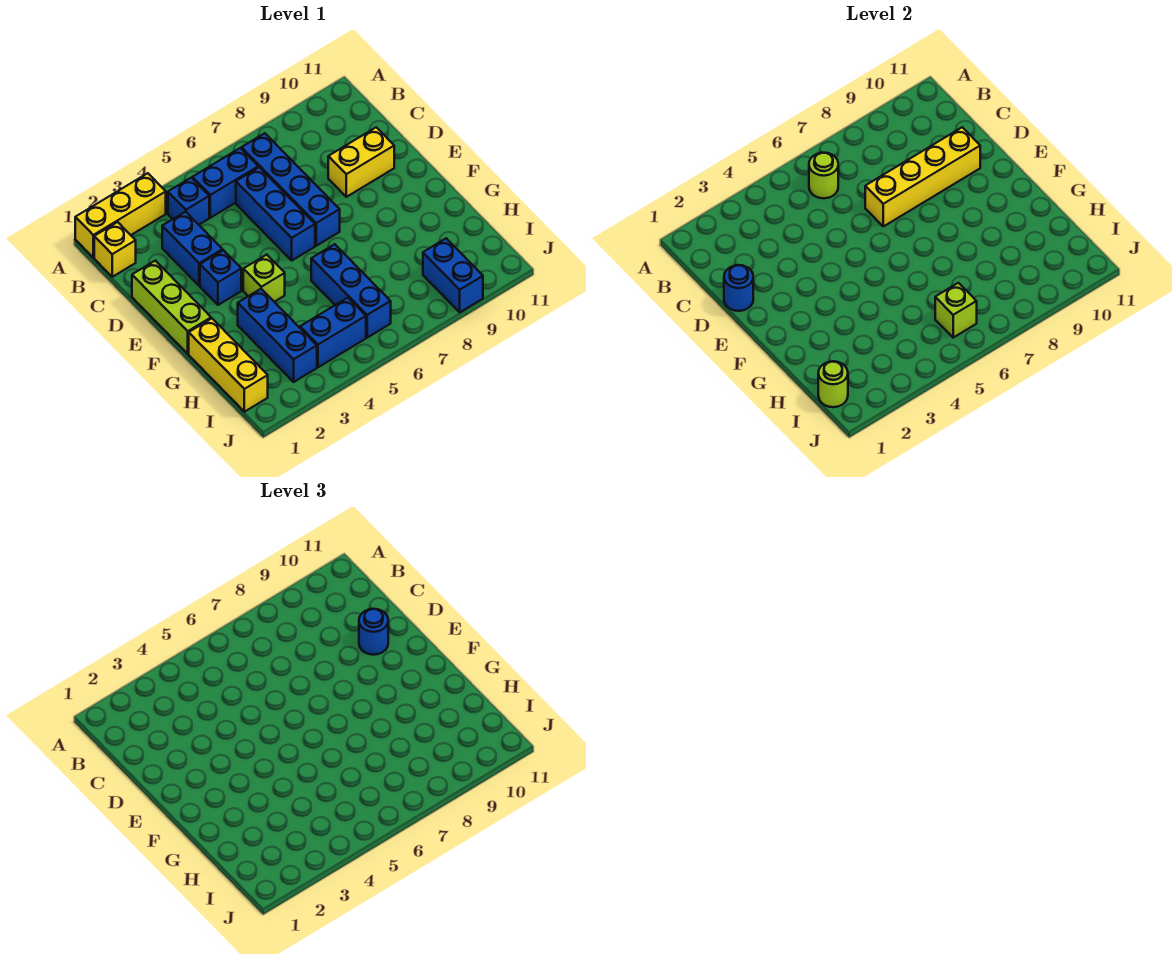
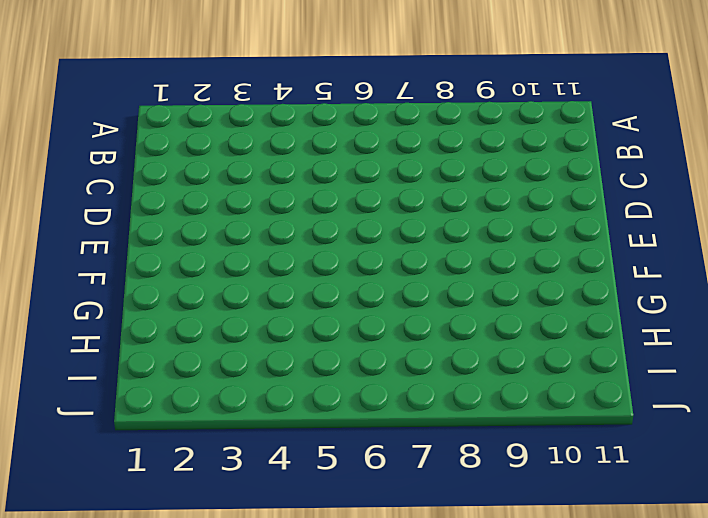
none -> yellow brick A1:A3 level 1
none -> yellow brick B1 level 1
none -> blue brick B4 level 1

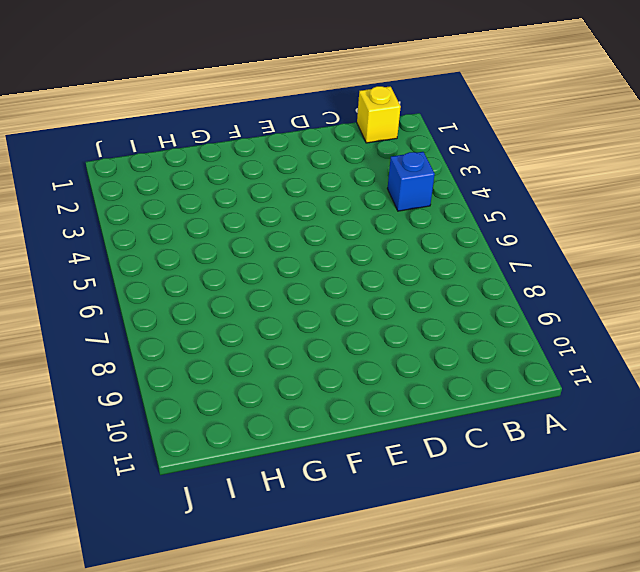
none -> yellow brick A1:A3 level 1
none -> blue brick B5:B6 level 1
none -> blue brick B7:E7 level 1

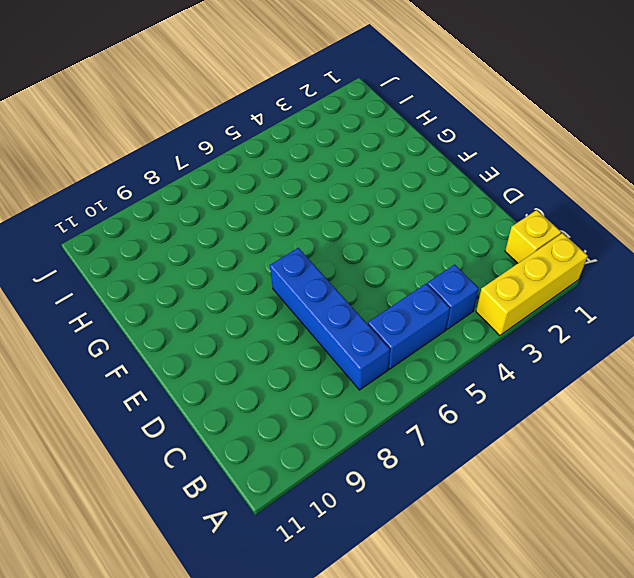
none -> blue brick C3:D3 level 1
none -> blue brick C6:E6 level 1
none -> lime brick D1:F1 level 1

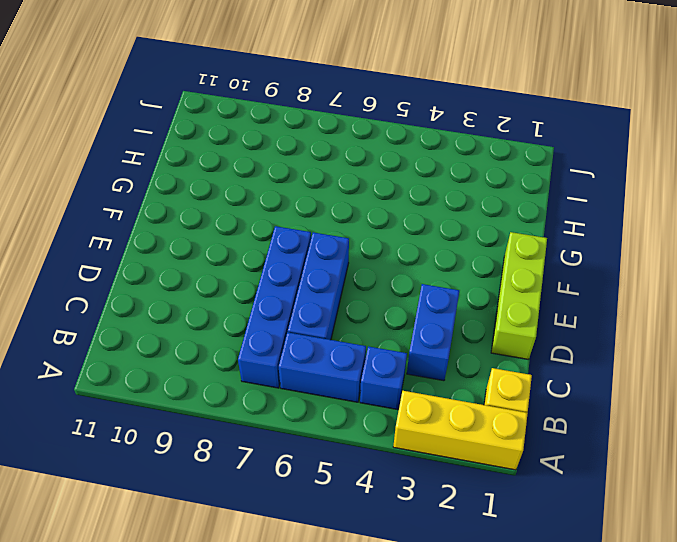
none -> yellow brick D9:D10 level 1
none -> blue brick E3 level 1
none -> lime brick F4 level 1

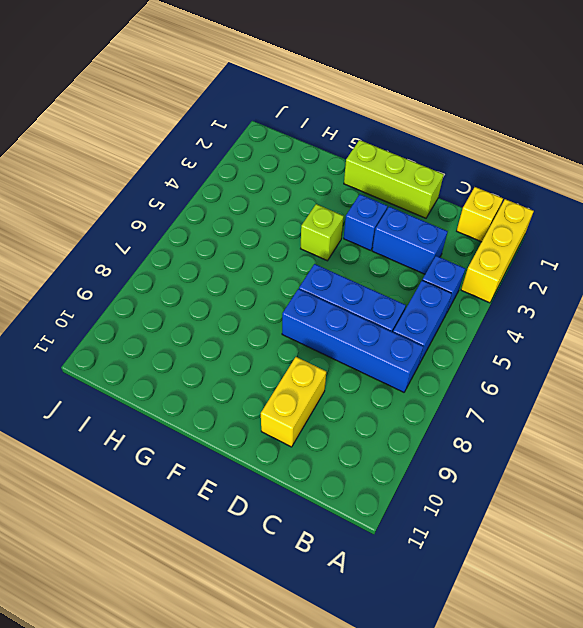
none -> yellow brick G1:I1 level 1
none -> blue brick G3:I3 level 1
none -> blue brick G6:I6 level 1

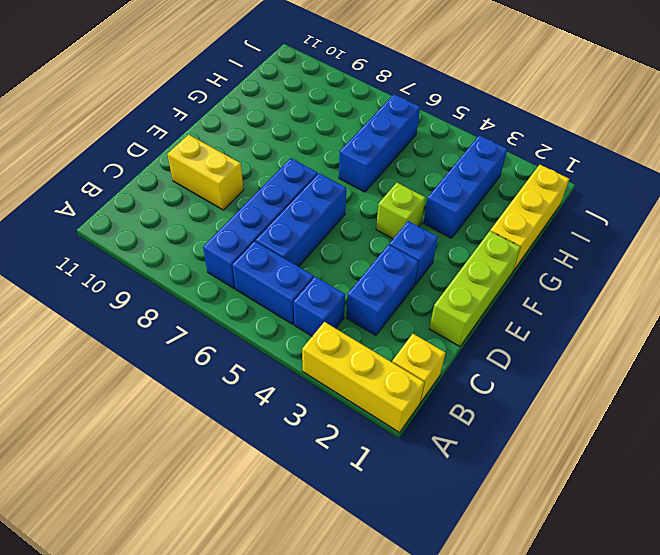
none -> blue brick I4:I5 level 1
none -> blue brick I9:J9 level 1
none -> lime round brick B6 level 2

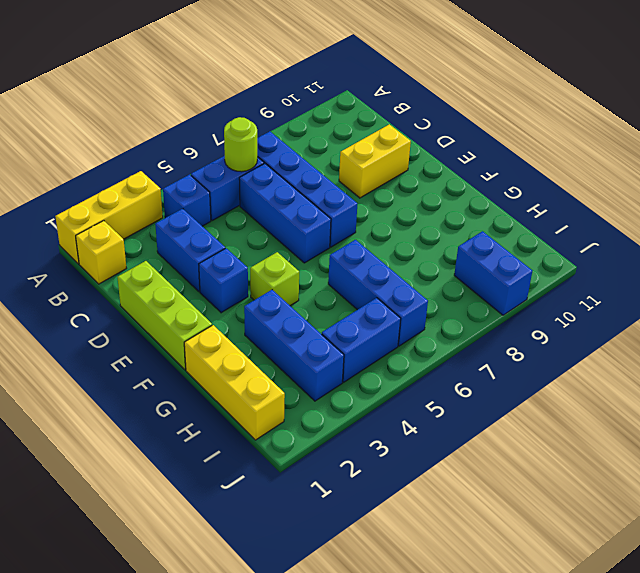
none -> blue round brick D1 level 2
none -> yellow brick D7:D10 level 2
none -> lime round brick I1 level 2

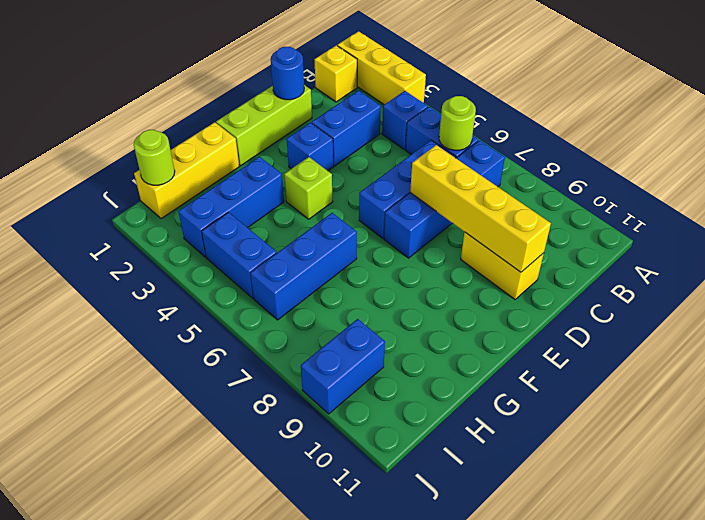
none -> lime brick I6 level 2
none -> blue round brick D10 level 3

